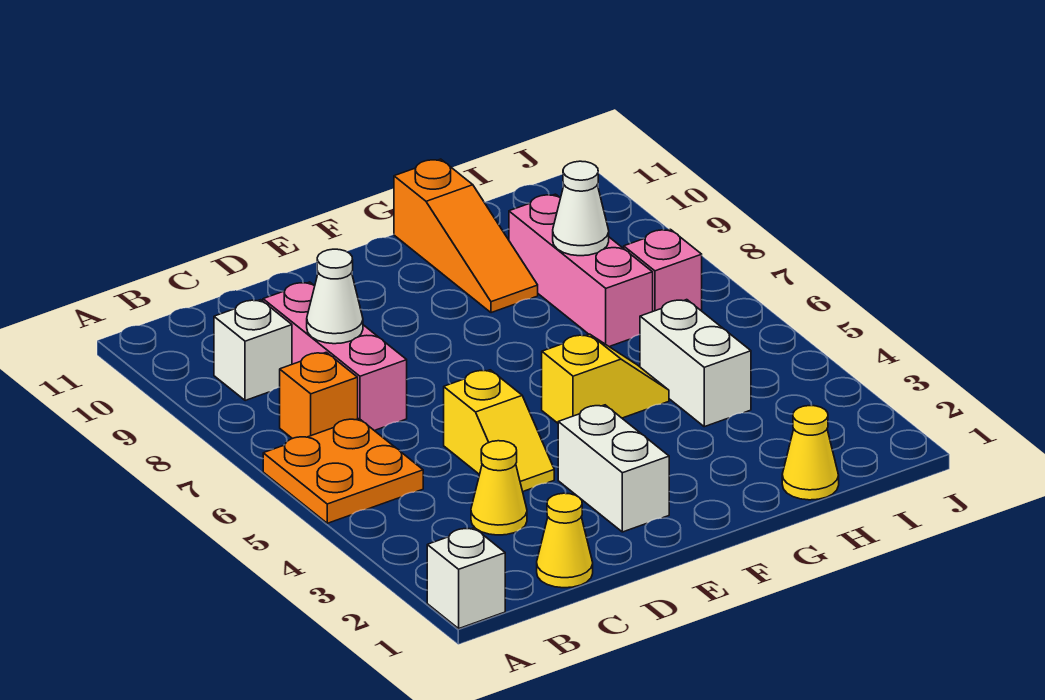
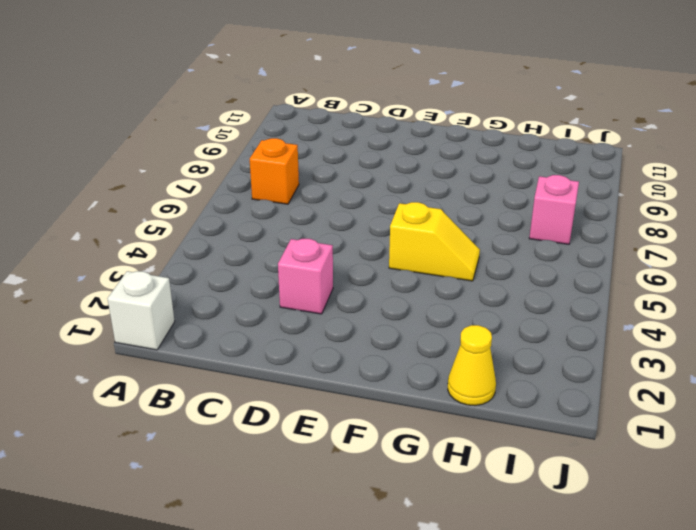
pink brick D3 level 1 -> none
none -> orange plate A5:B6 level 1
none -> white brick B9 level 1
none -> yellow cone C1 level 1

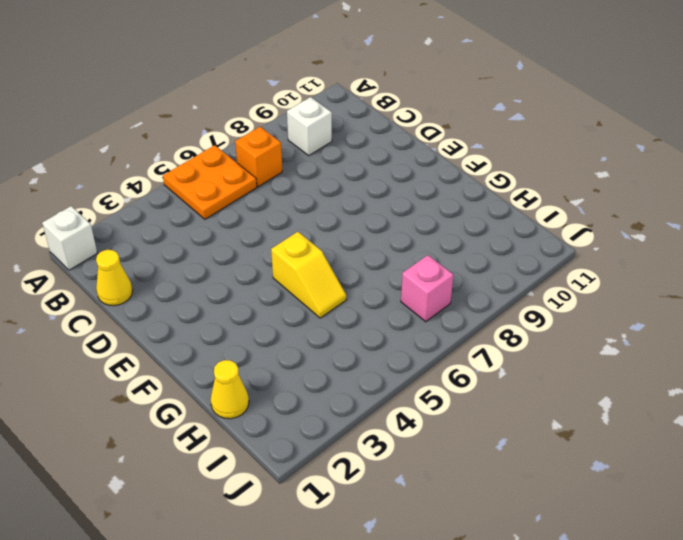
none -> yellow cone C3 level 1
none -> pink brick C7:C9 level 1
none -> yellow slope D4:D5 level 1 top 5

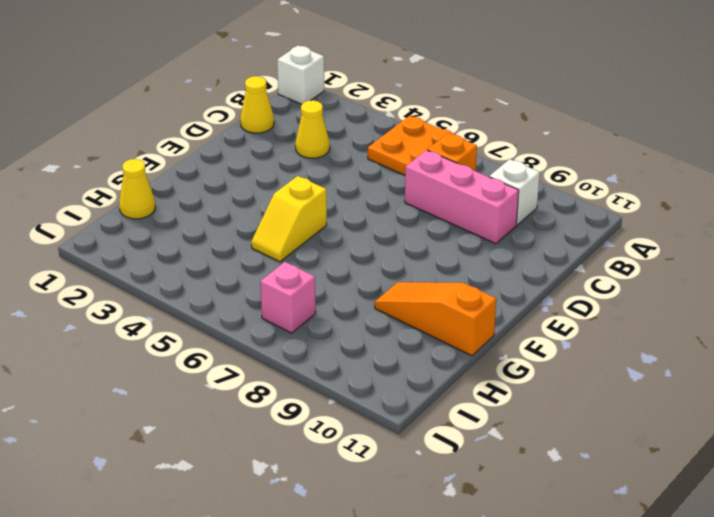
none -> yellow slope D4:D5 level 1 top 5
none -> white brick E2:E3 level 1
none -> white brick H4:H5 level 1

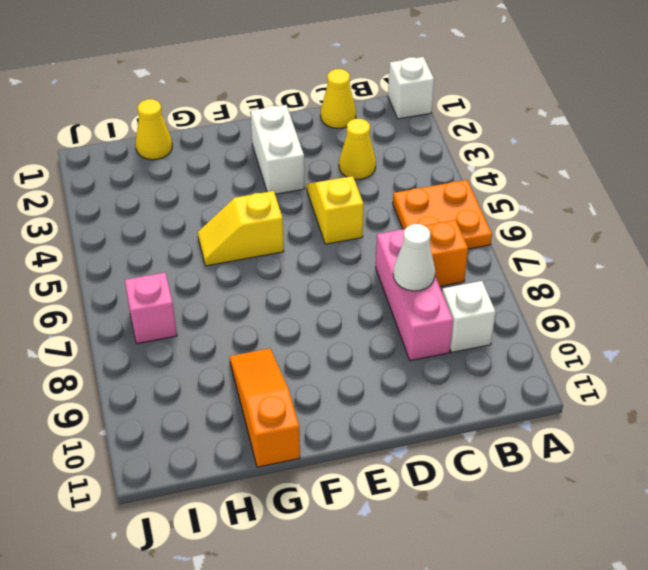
none -> white brick H4:H5 level 1
none -> pink brick H7:H9 level 1
none -> white cone H8 level 2

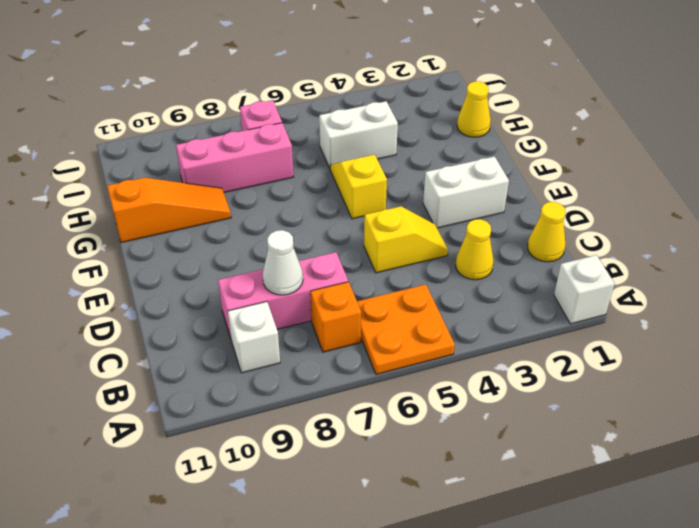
none -> white cone H8 level 2

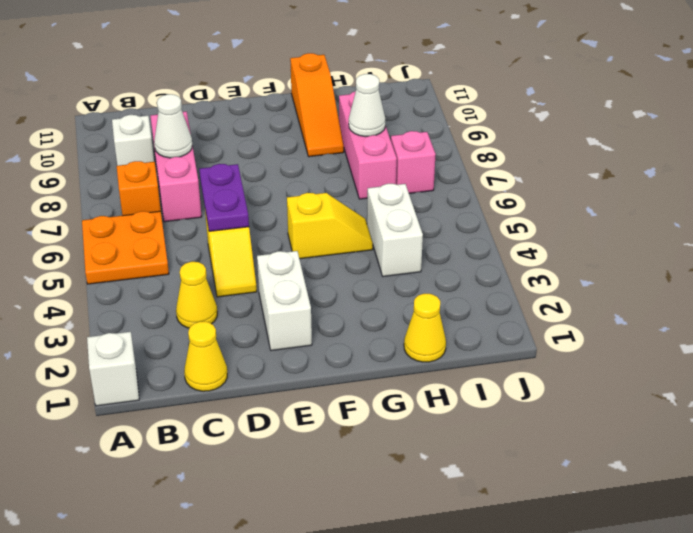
purple plate D5:D6 level 2 -> none

